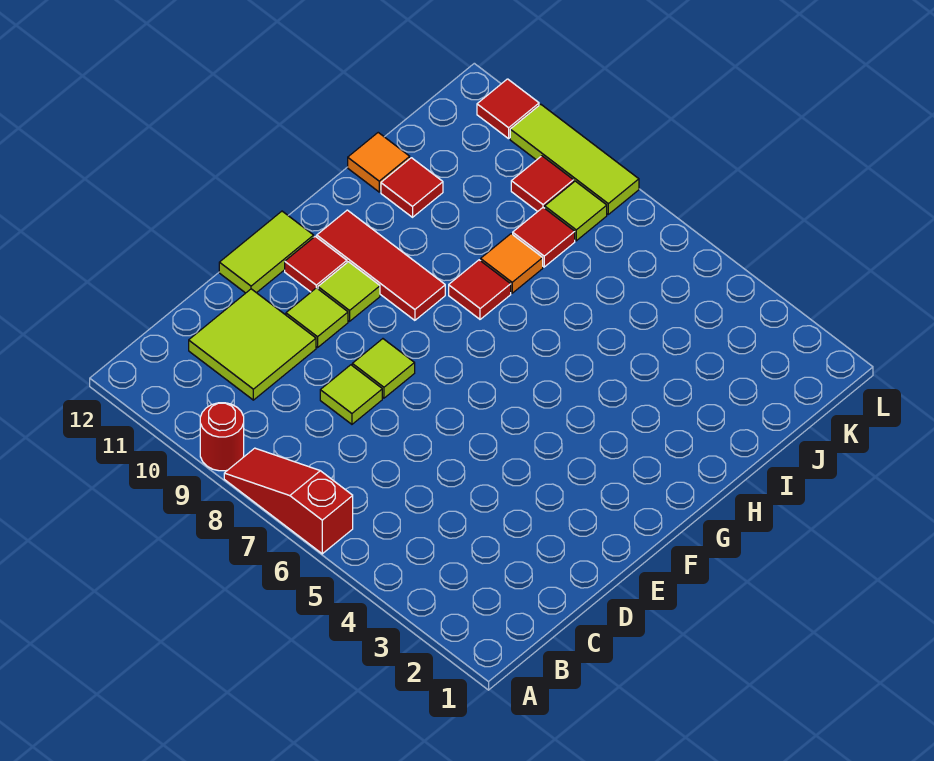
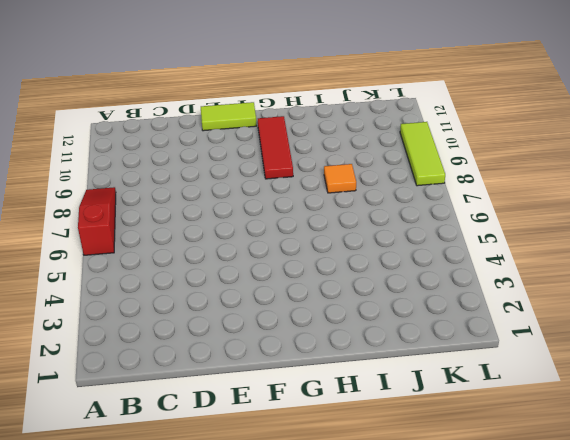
none -> red round brick A9 level 1
none -> lime tile C10:D11 level 1
none -> lime tile D8 level 1

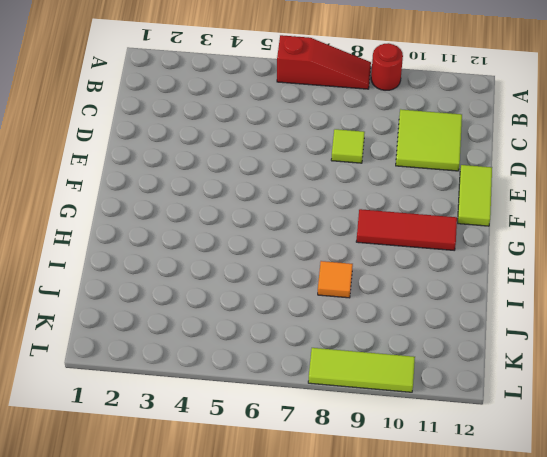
none -> lime tile E8 level 1
none -> lime tile E10 level 1
none -> lime tile F10 level 1

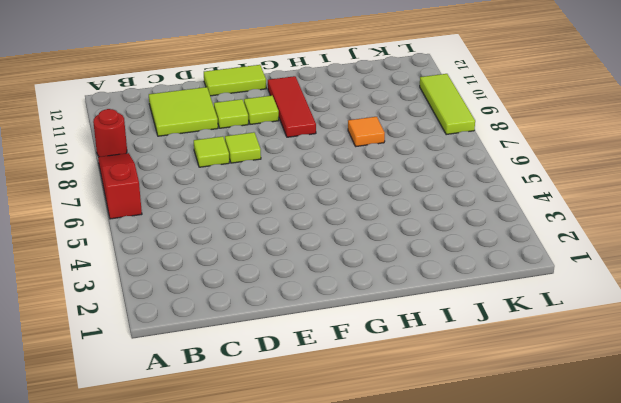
none -> red tile F11 level 1
none -> red tile H8 level 1
none -> red tile I11 level 1

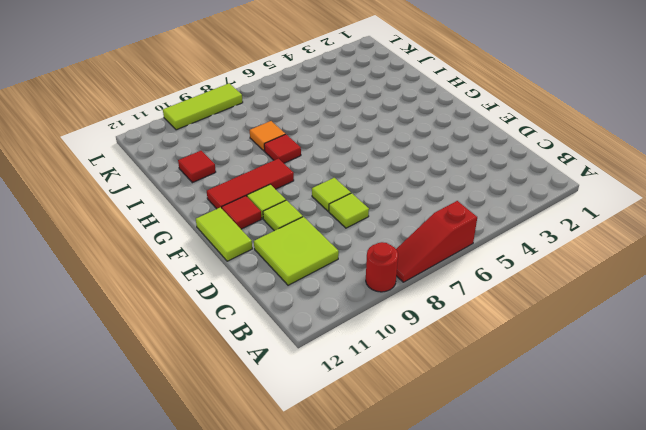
none -> orange tile I12 level 1
none -> red tile J8 level 1
none -> lime tile K8 level 1

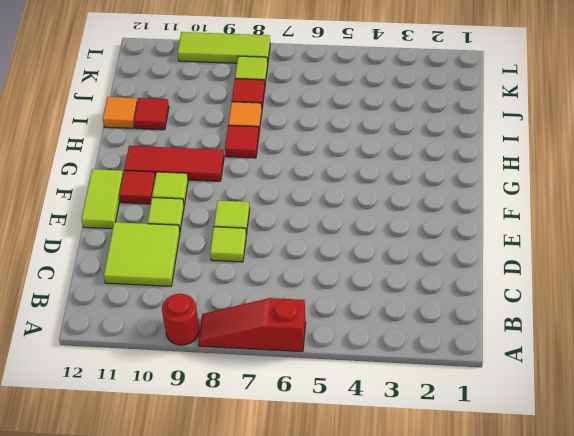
none -> red tile K9 level 1
none -> red tile L11 level 1

